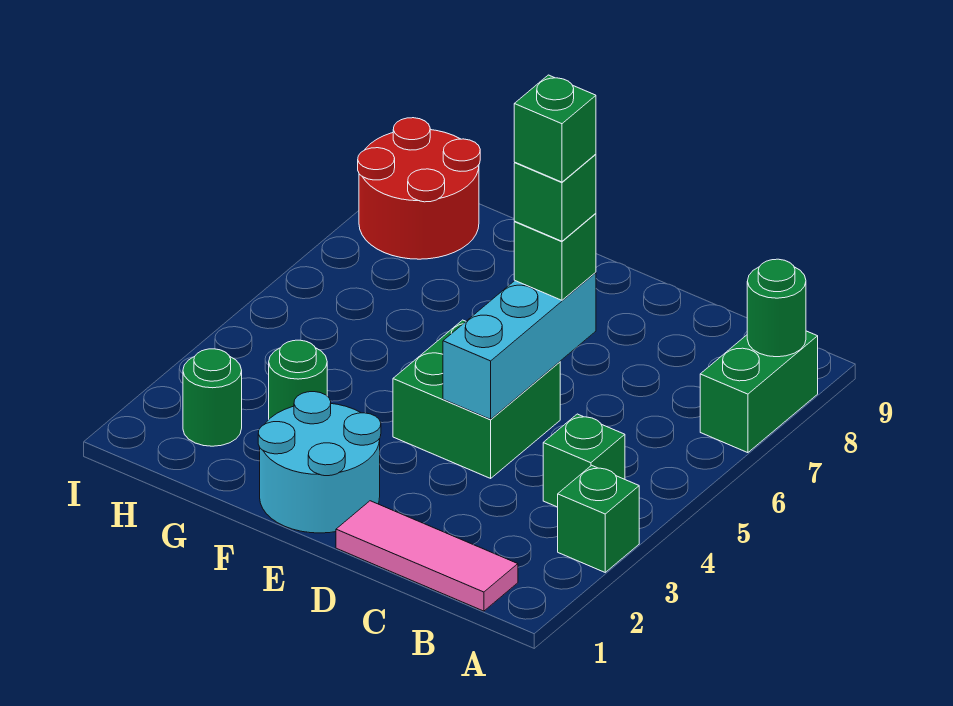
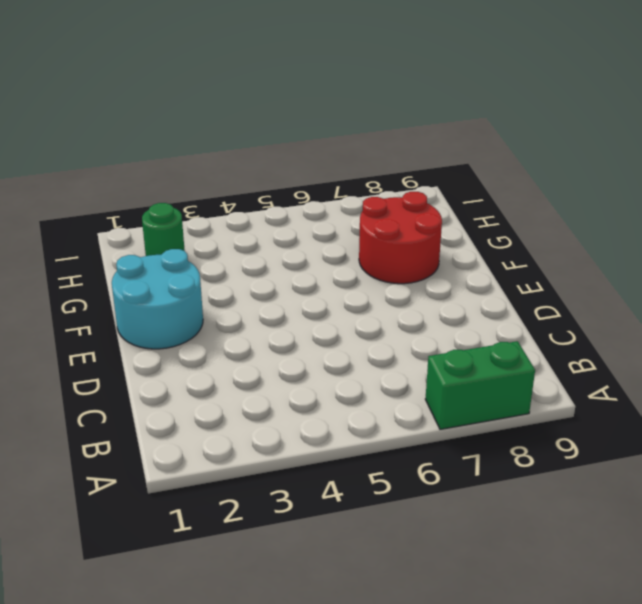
red round brick F7:G8 level 1 -> red round brick H8:I9 level 1
none -> green brick A3 level 1
none -> pink tile B1:D1 level 1
none -> green brick B4 level 1

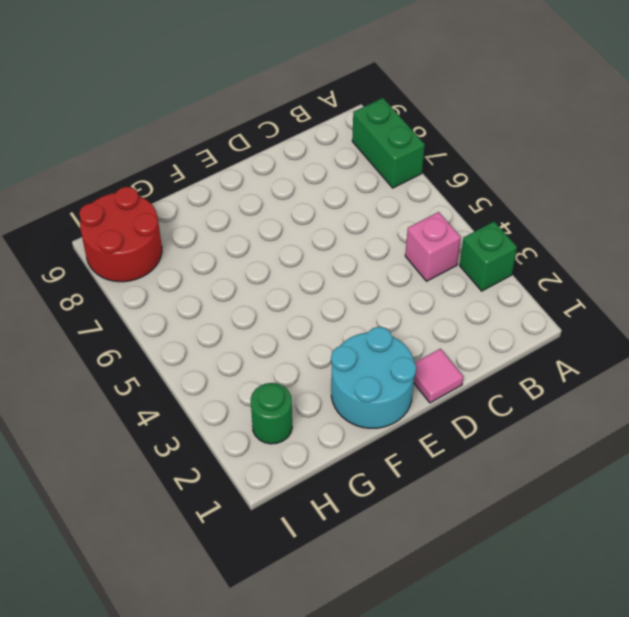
pink brick B4 level 1 -> green brick B4 level 1
pink tile D1 level 1 -> pink tile B1:D1 level 1
none -> green brick D4:E5 level 1
none -> green round brick G3 level 1
none -> green round brick A8 level 2

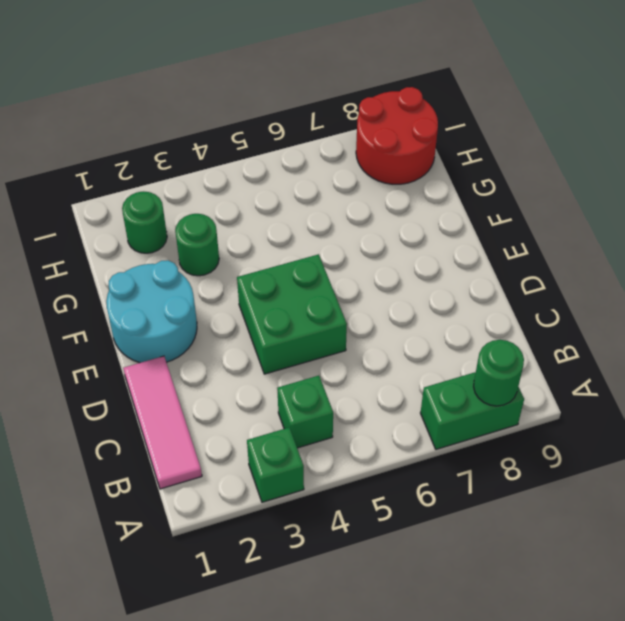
none -> cyan brick D4:D6 level 2
none -> green brick D6 level 3
none -> green brick D6 level 4

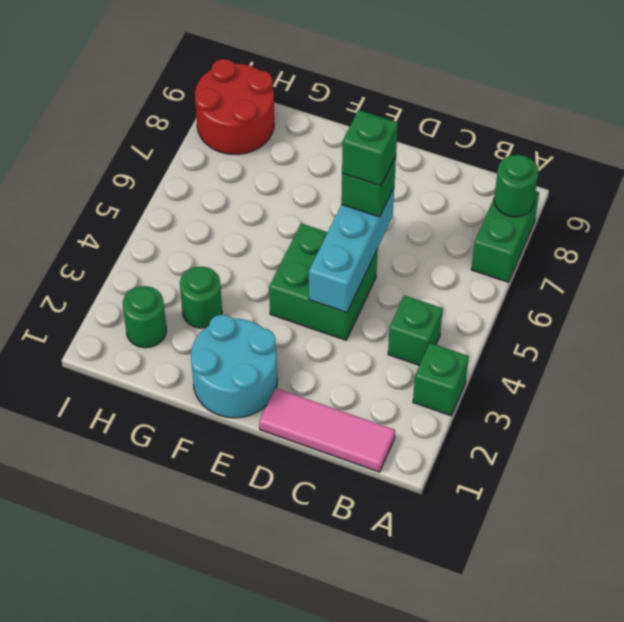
none -> green brick D6 level 5

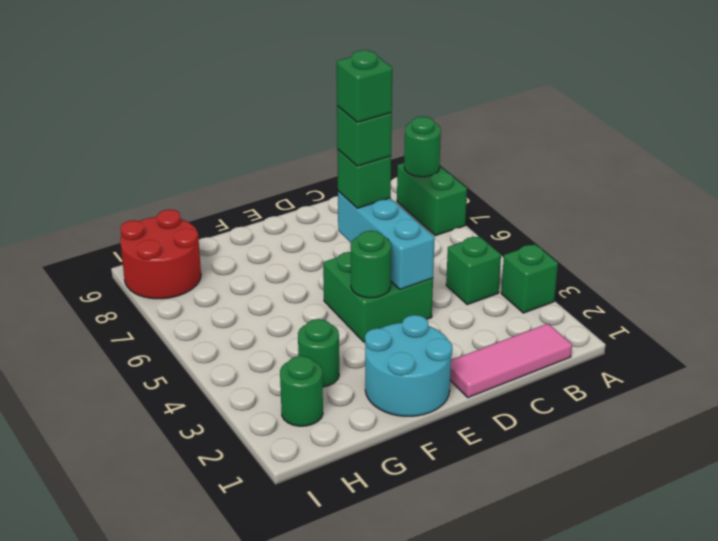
green round brick E4 level 2 -> none

